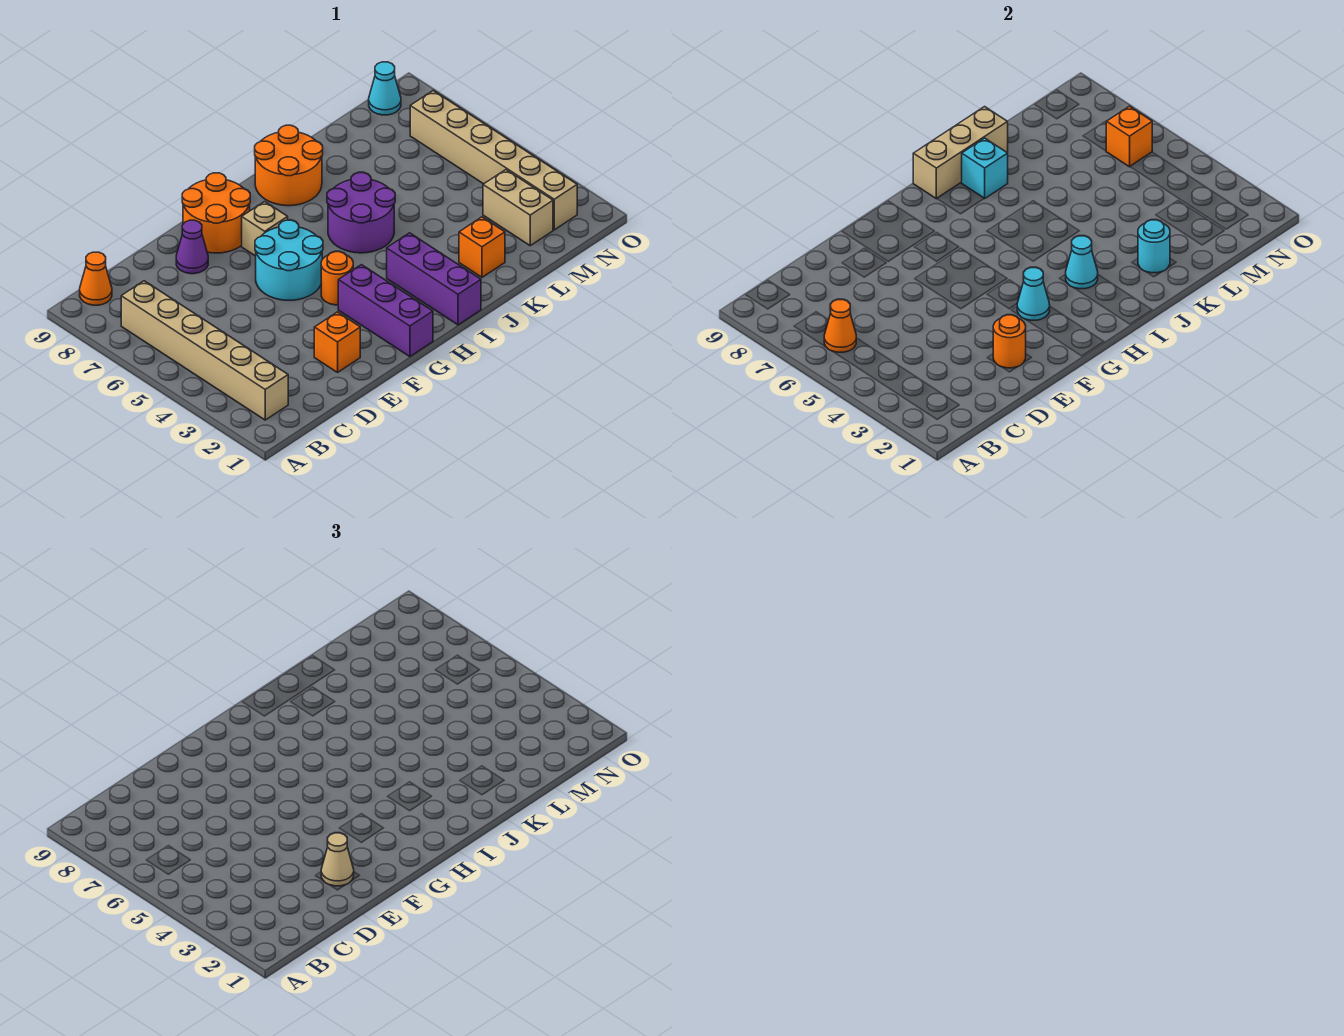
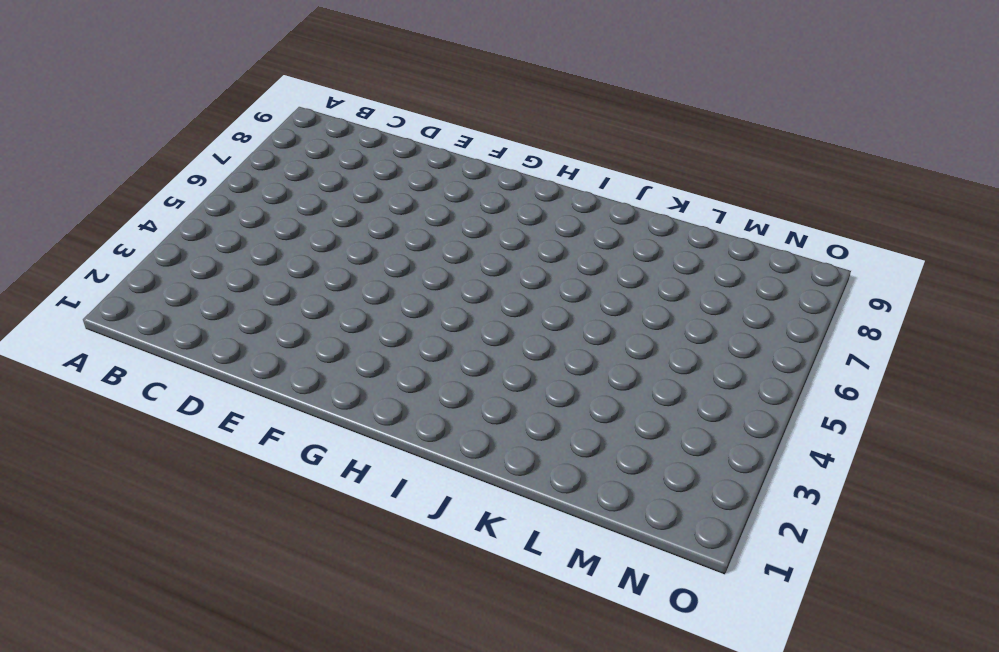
none -> tan brick B2:B7 level 1
none -> orange cone B9 level 1
none -> orange brick E2 level 1

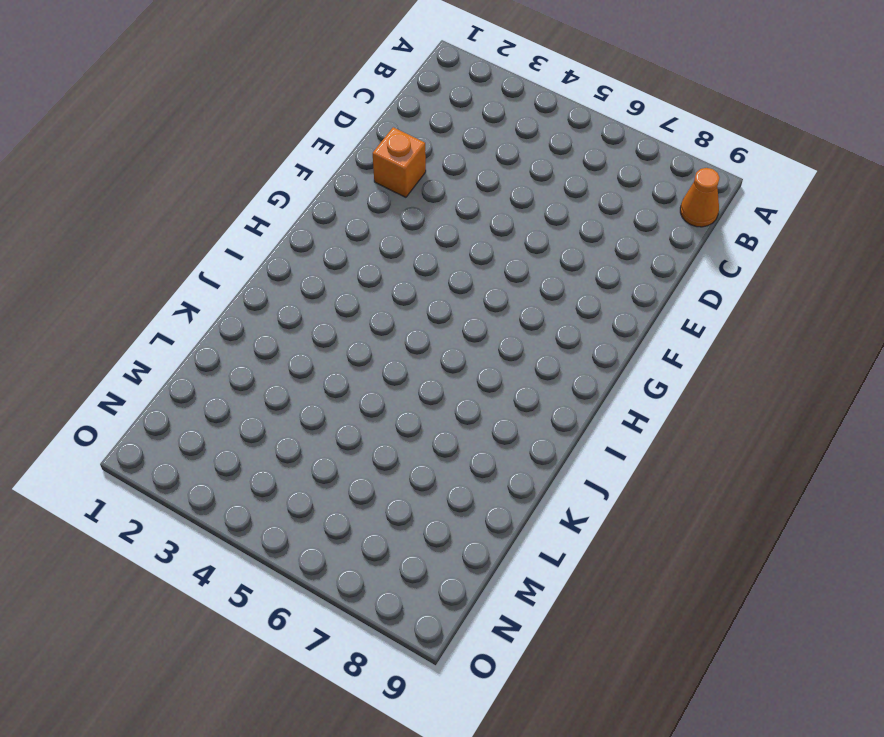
none -> tan brick B2:B7 level 1
none -> purple cone E8 level 1
none -> cyan round brick F5:G6 level 1

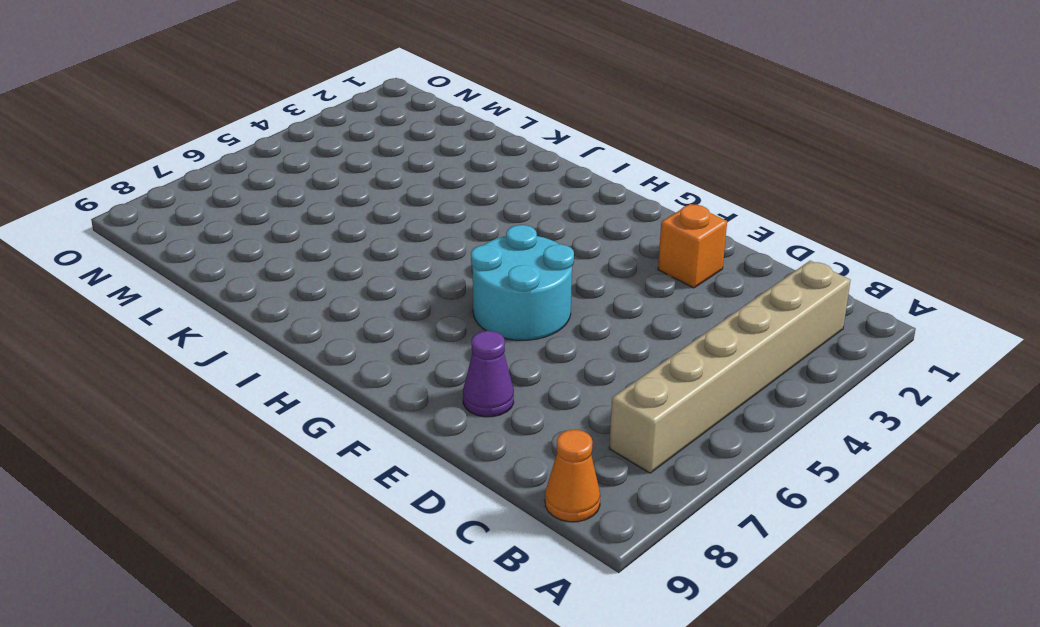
none -> orange round brick F8:G9 level 1
none -> purple brick G1:G3 level 1
none -> orange round brick G4 level 1

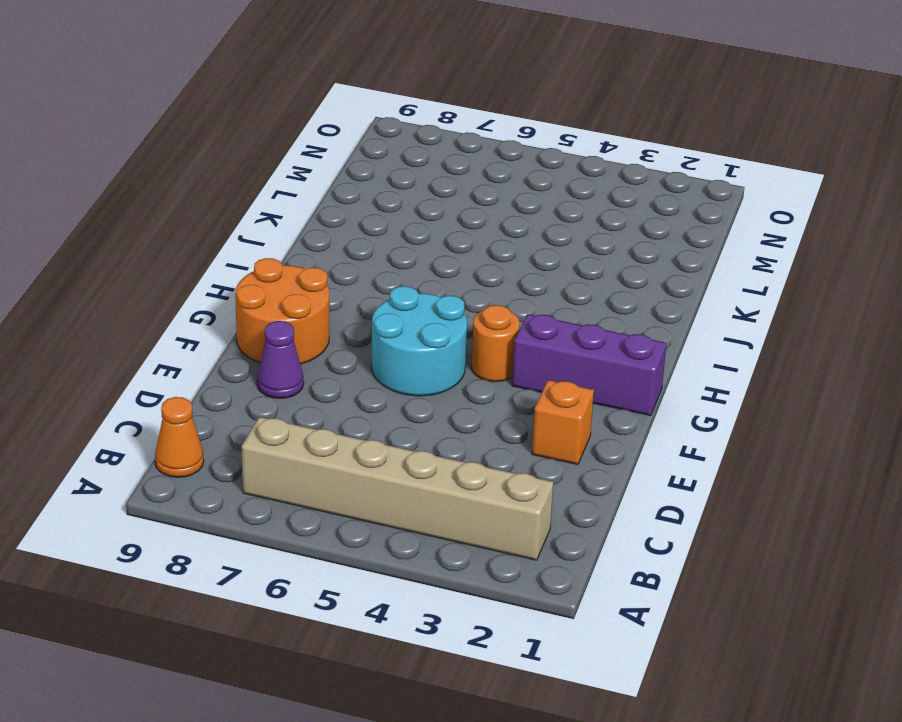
none -> tan brick G7 level 1
none -> purple brick I1:I3 level 1
none -> purple round brick I5:J6 level 1

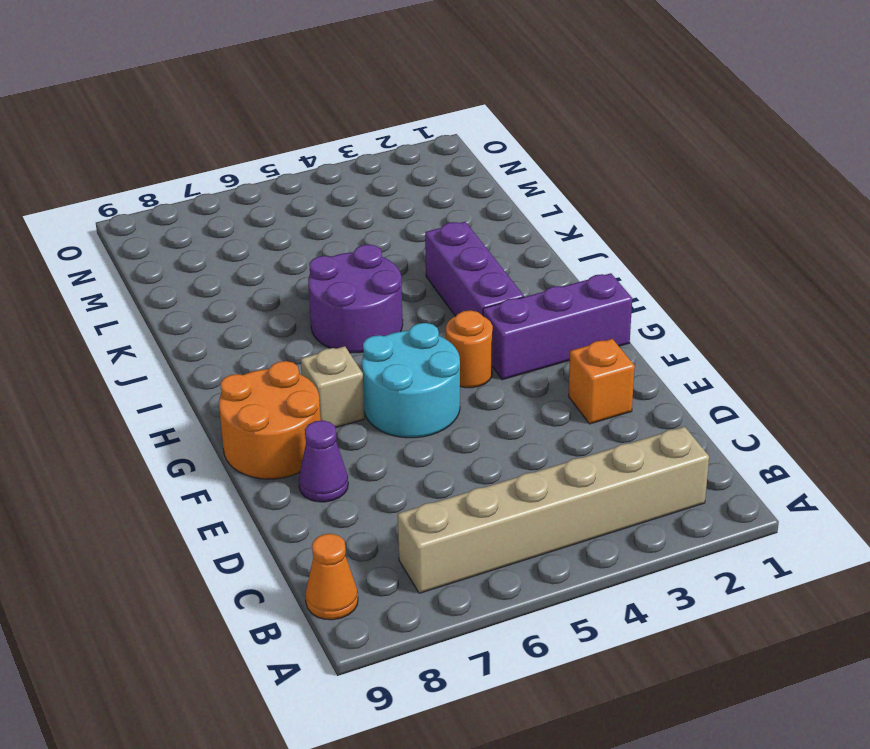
purple brick H3:J3 level 1 -> purple brick I1:I3 level 1
none -> orange round brick I8:J9 level 1
none -> orange brick K2 level 1
none -> tan brick M2:M3 level 1

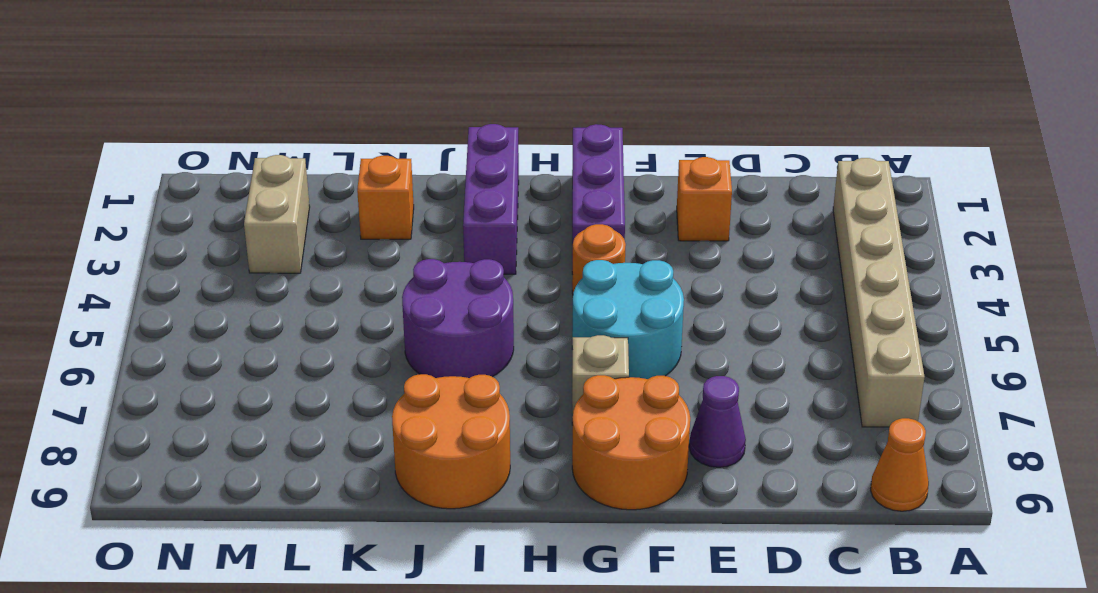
none -> tan brick N2:N7 level 1
none -> cyan cone N9 level 1
none -> orange cone B6 level 2

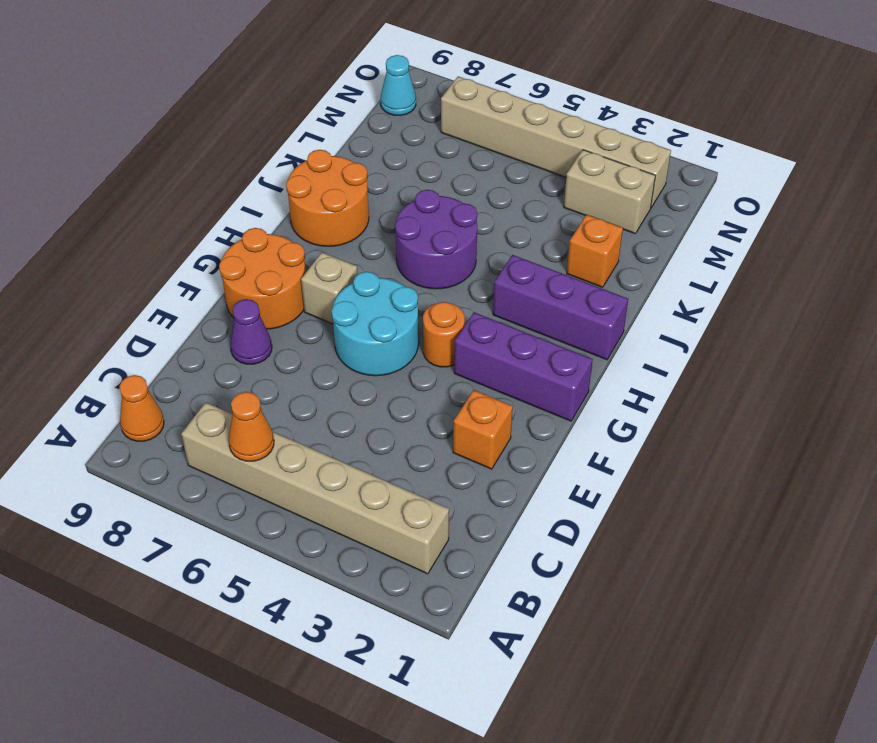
none -> orange round brick E2 level 2
none -> cyan cone G3 level 2
none -> cyan cone I3 level 2

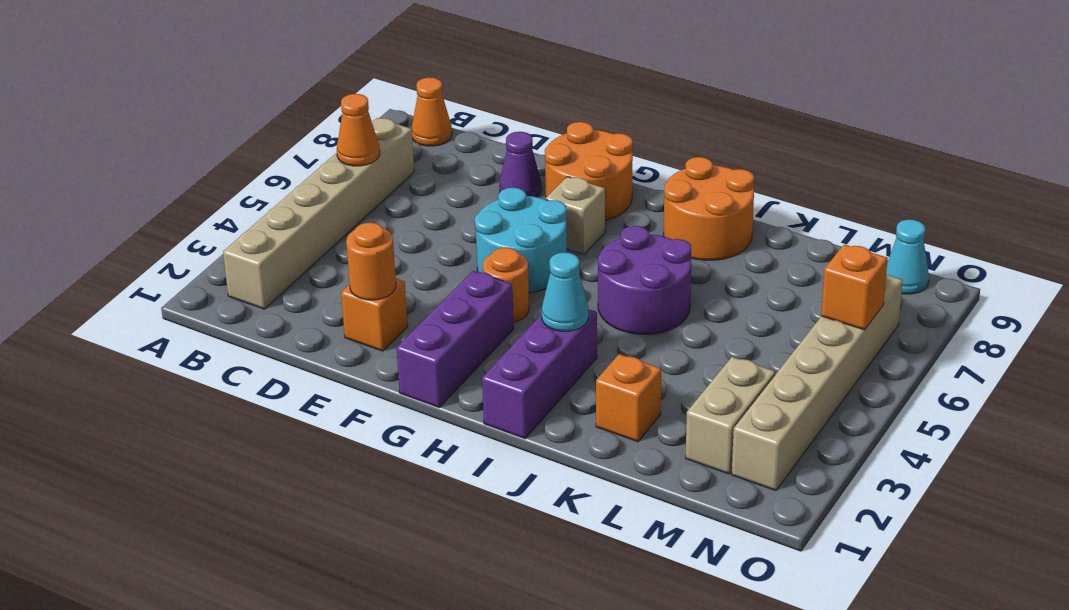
none -> cyan cone G3 level 2
none -> tan brick I9:K9 level 2
none -> cyan brick J8 level 2

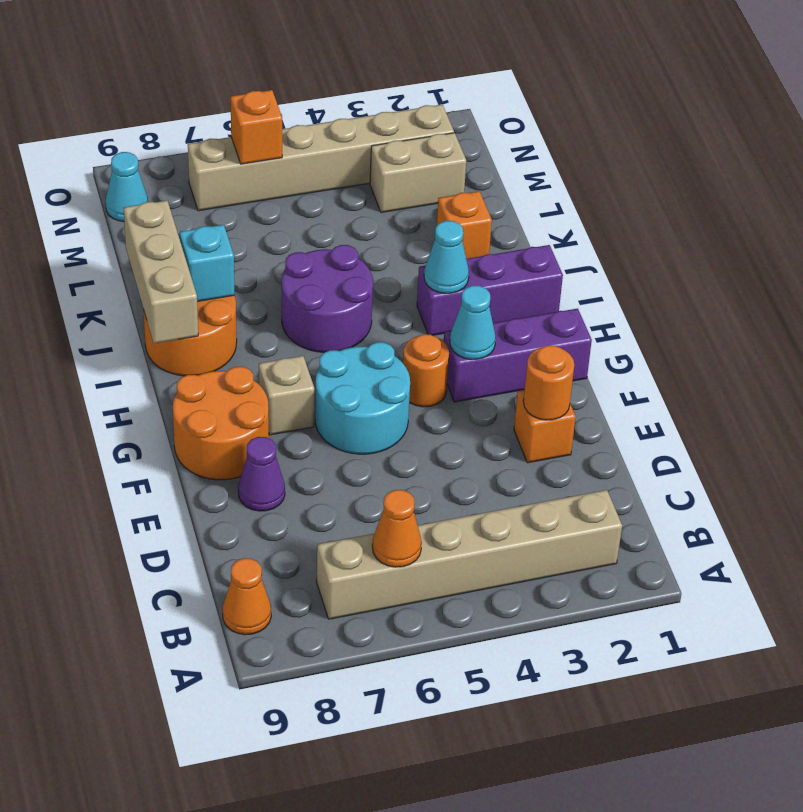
none -> cyan round brick K2 level 2
none -> tan cone E2 level 3

